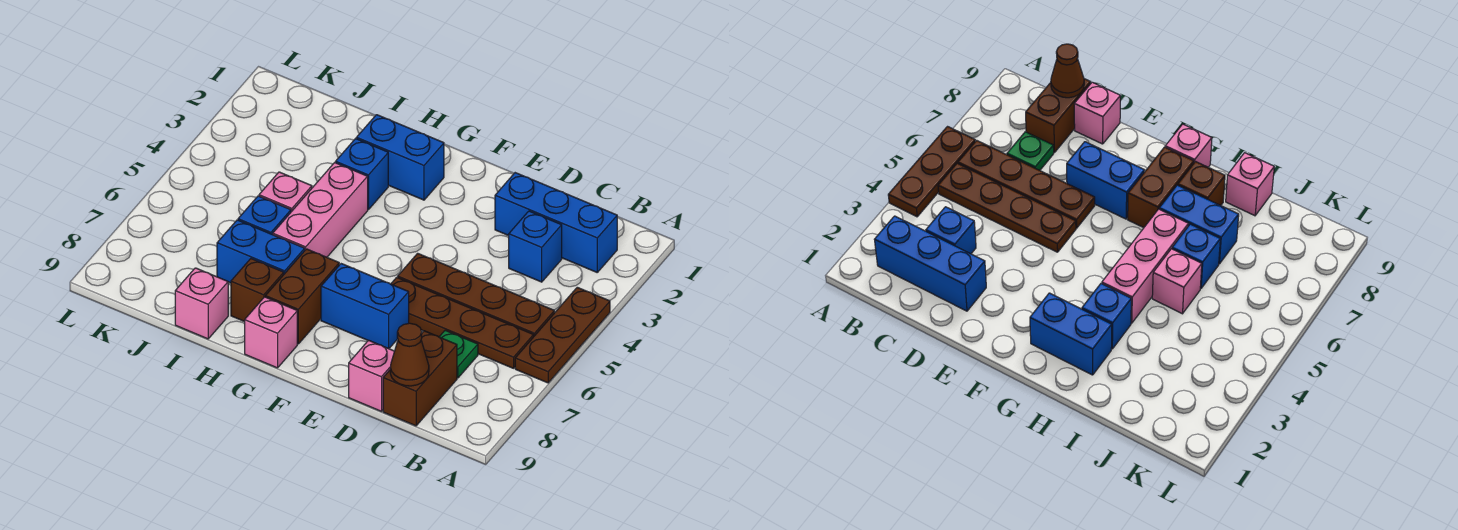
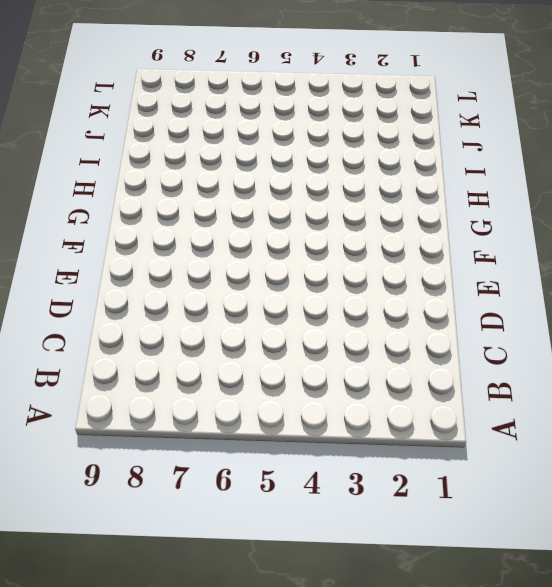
none -> brown plate A4:A6 level 1
none -> blue brick B2:D2 level 1
none -> brown plate B5:E5 level 1

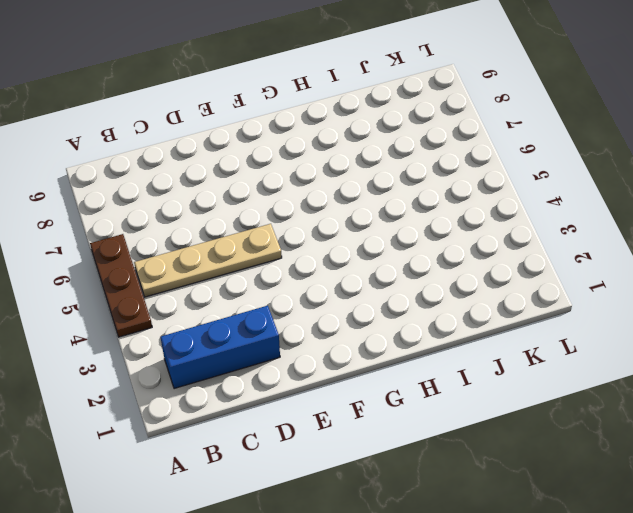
tan plate B5:E5 level 1 -> brown plate B5:E5 level 1
none -> brown plate B6:E6 level 1
none -> blue brick C3 level 1
none -> green plate C7 level 1

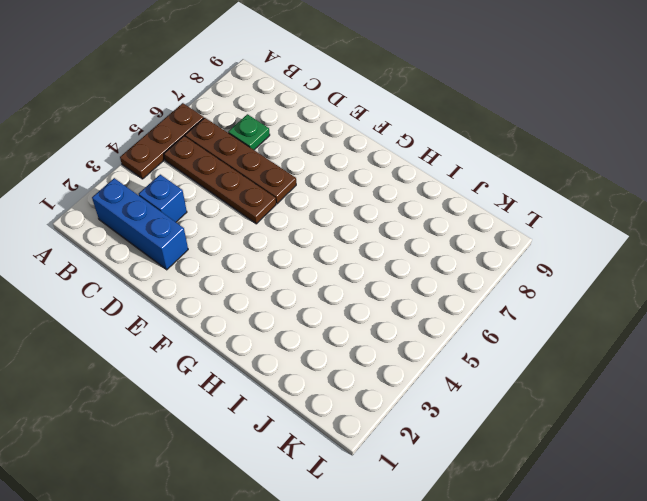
none -> brown brick C8:C9 level 1
none -> pink brick D9 level 1
none -> blue brick E7:F7 level 1

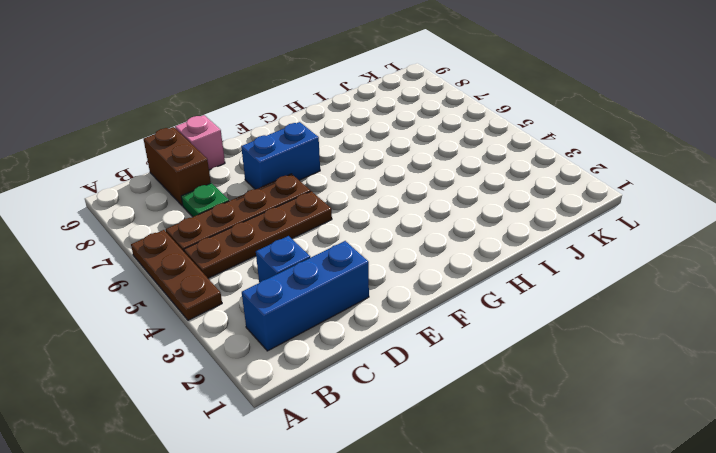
none -> blue brick G2:H2 level 1
none -> brown brick G7:G8 level 1
none -> pink brick G9 level 1

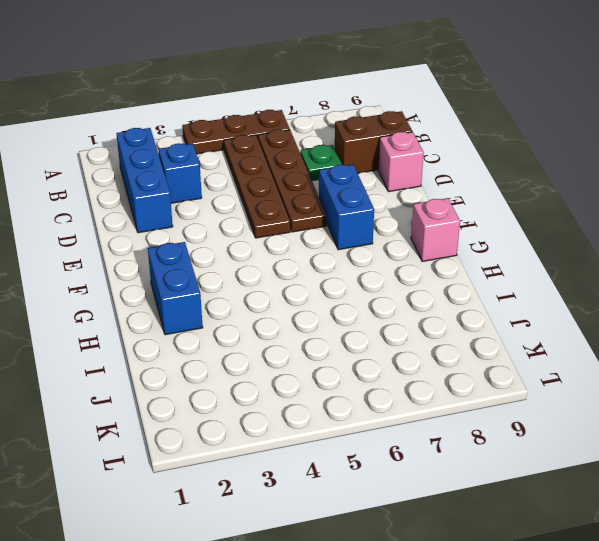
none -> brown brick G7:G8 level 1
none -> blue brick H3 level 1
none -> pink brick H4:H6 level 1

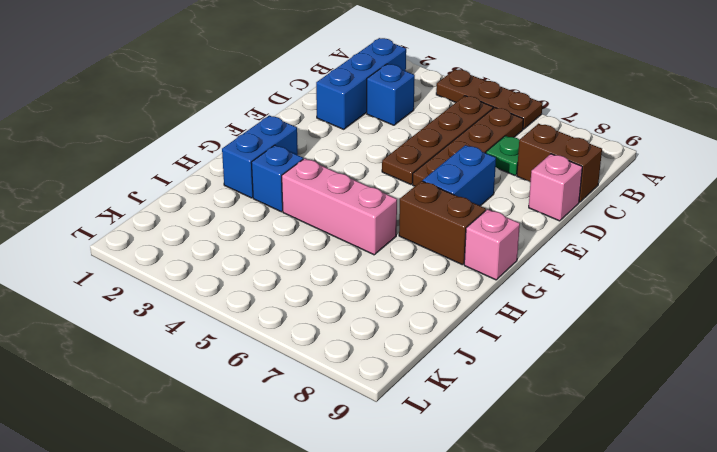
none -> blue brick H7:I7 level 1
none -> brown brick H8 level 1
none -> pink brick I5 level 1

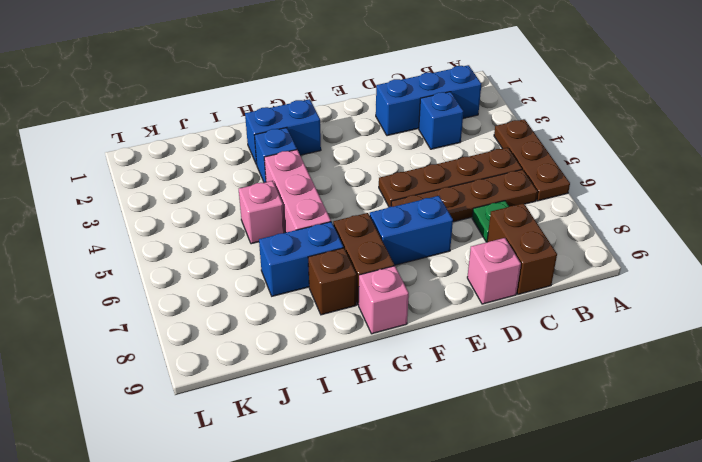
none -> blue brick I6 level 1
none -> pink brick I9 level 1
none -> brown cone C9 level 2

